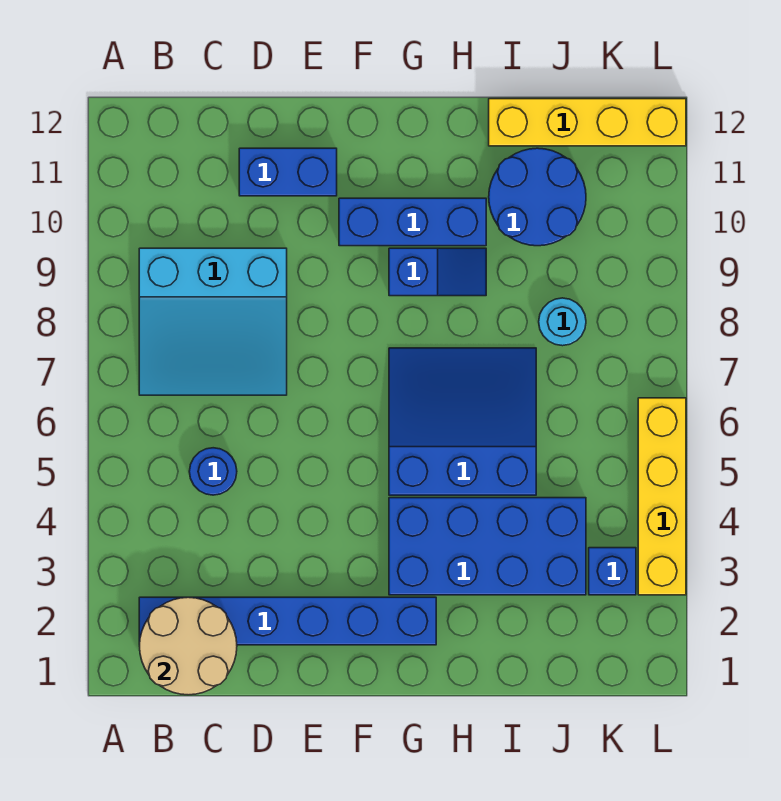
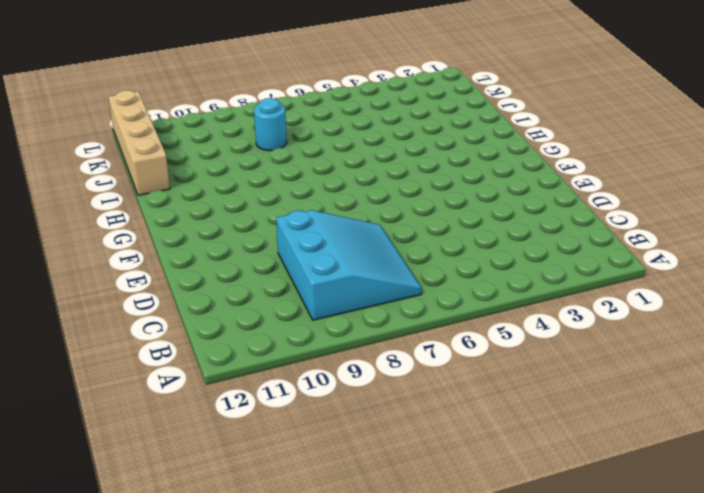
tan brick I12:L12 level 1 -> yellow brick I12:L12 level 1
none -> blue brick B2:G2 level 1
none -> blue round brick C5 level 1
none -> blue brick D11:E11 level 1

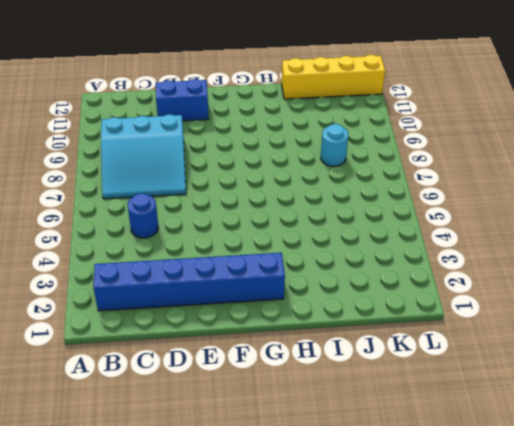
none -> blue brick F10:H10 level 1
none -> blue brick G3:J4 level 1
none -> blue slope G5:I7 level 1 top 5

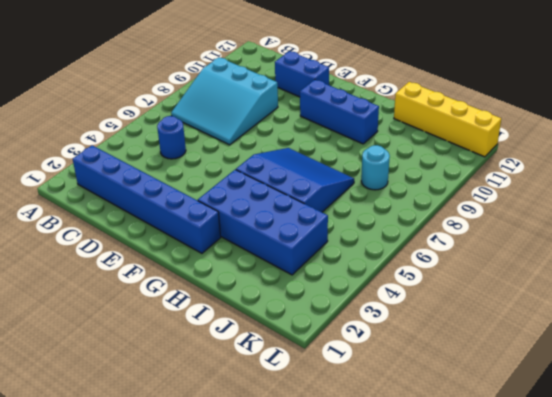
none -> blue slope G9:H9 level 1 top G
none -> blue round brick I10:J11 level 1
none -> blue brick K3 level 1

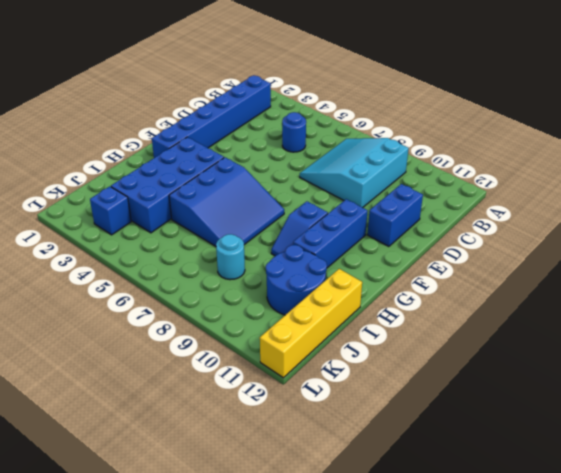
none -> yellow brick L3:L6 level 1
none -> tan round brick B1:C2 level 2

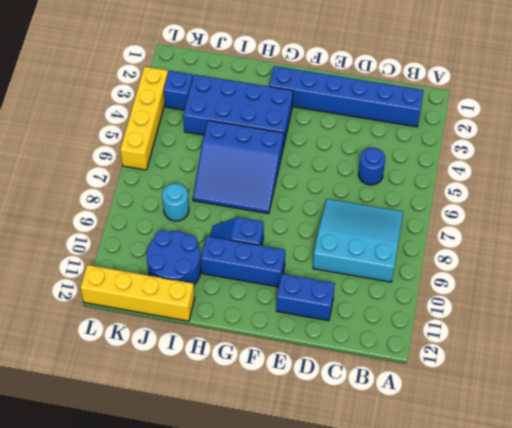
none -> tan round brick B1:C2 level 2

